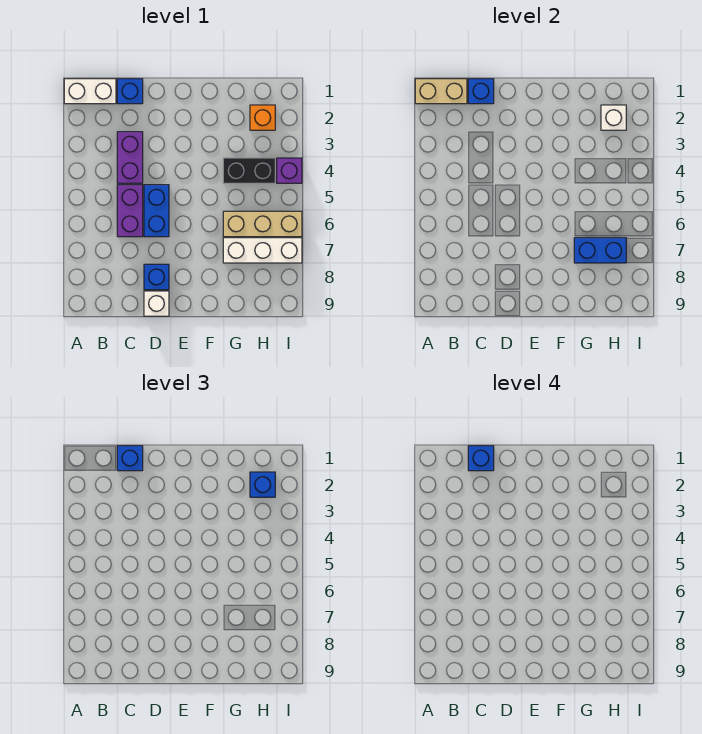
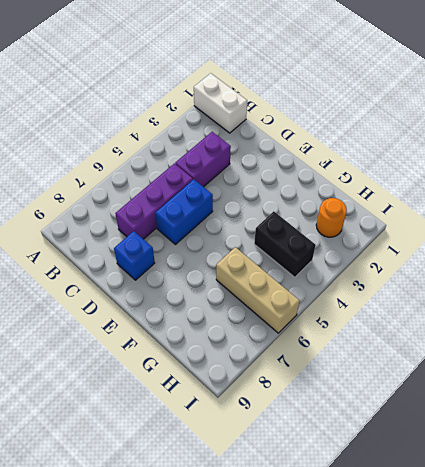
purple brick C5:C7 level 1 -> purple brick C5:C6 level 1
orange round brick H2 level 1 -> orange brick H2 level 1
none -> blue brick C1 level 1
none -> white brick D9 level 1
none -> white brick G7:I7 level 1

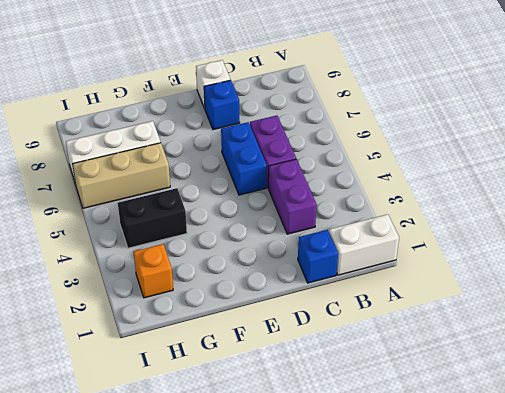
none -> purple brick I4 level 1
none -> tan brick A1:B1 level 2
none -> blue brick C1 level 2

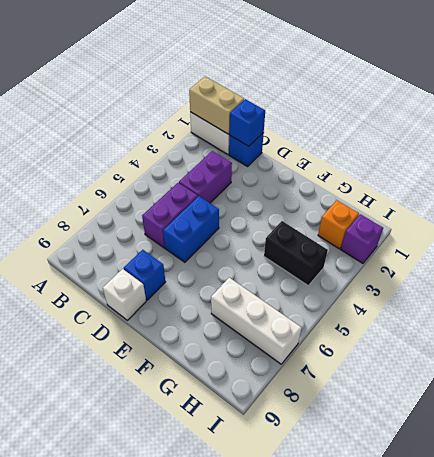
purple brick I2 level 1 -> purple brick I4 level 1
none -> tan brick G6:I6 level 1
none -> blue brick G7:H7 level 2
none -> white brick H2 level 2

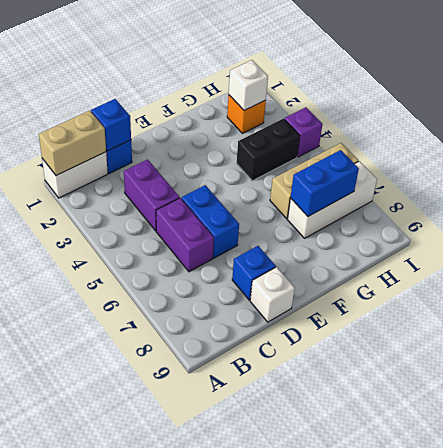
none -> blue brick C1 level 3
none -> blue brick H2 level 3
none -> blue brick C1 level 4

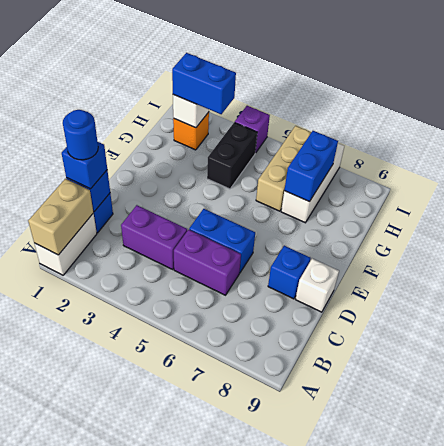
blue round brick C1 level 4 -> blue brick C1 level 4
blue brick H2:H3 level 3 -> blue brick H2 level 3

